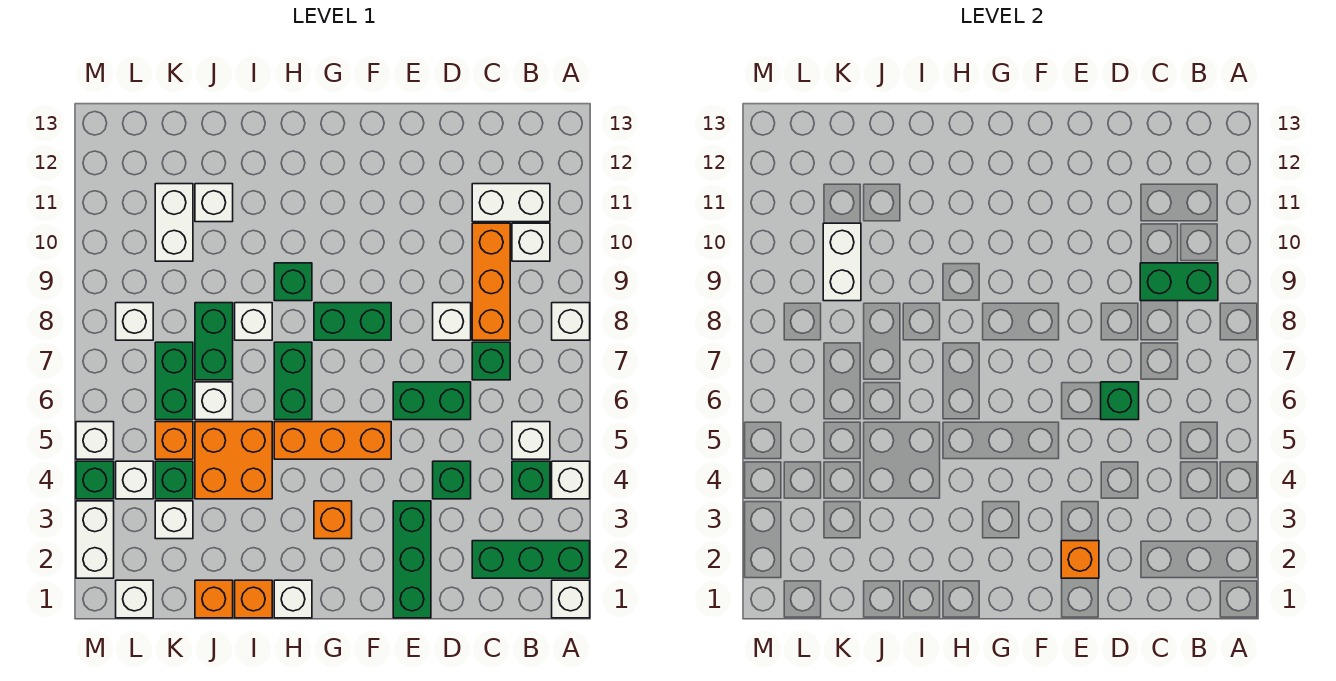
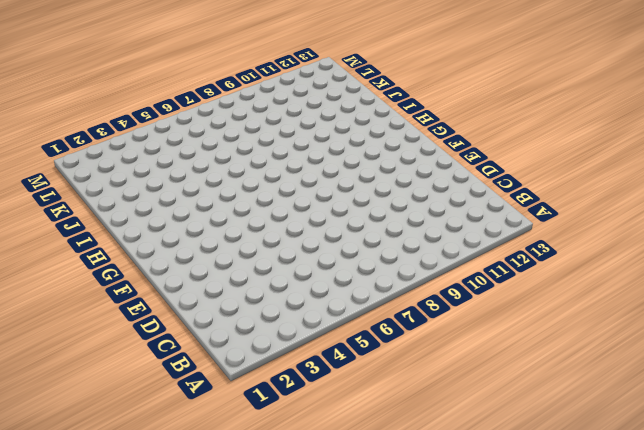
none -> white brick A1 level 1
none -> green brick A2:C2 level 1
none -> white brick A4 level 1
none -> white brick A8 level 1

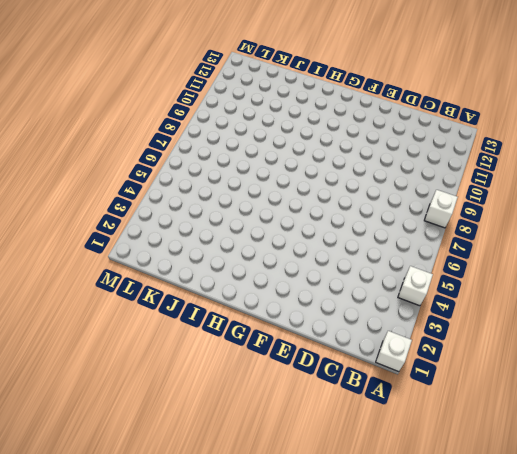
none -> green brick A2:C2 level 1
none -> green brick B4 level 1
none -> white brick B5 level 1
none -> white brick B10 level 1

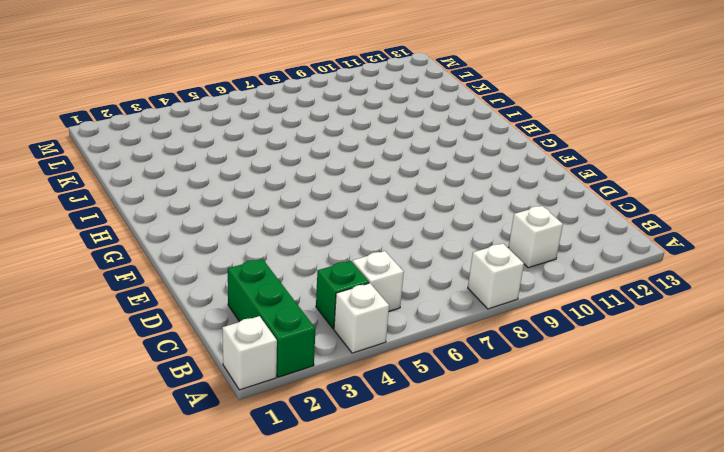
none -> white brick B11:C11 level 1
none -> green brick C7 level 1
none -> orange brick C8:C10 level 1
none -> green brick D4 level 1

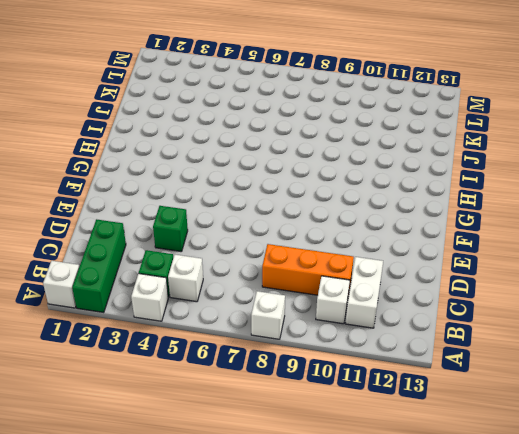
none -> green brick C7 level 1
none -> green brick D6:E6 level 1
none -> white brick D8 level 1
none -> green brick E1:E3 level 1

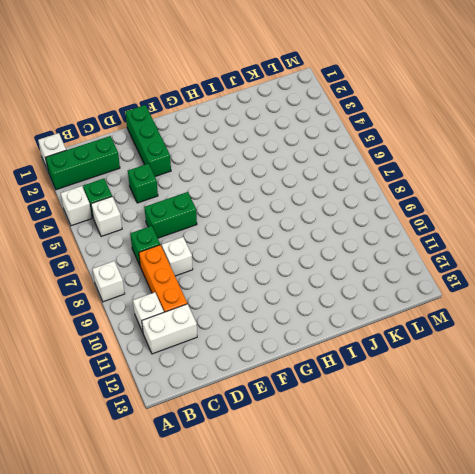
none -> orange brick F5:H5 level 1
none -> green brick F8:G8 level 1
none -> orange brick G3 level 1
none -> white brick H1 level 1

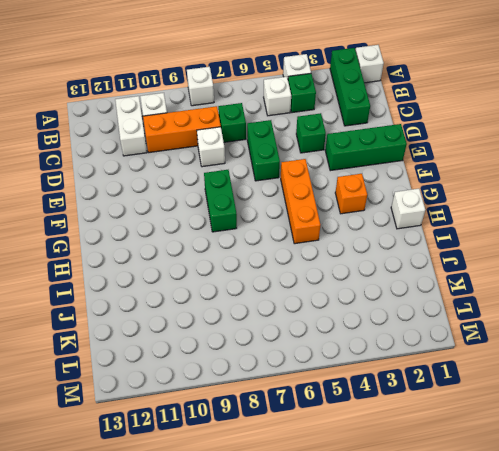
none -> green brick H6:H7 level 1
none -> green brick H9 level 1
none -> orange brick I1 level 1
none -> orange brick I4:J5 level 1

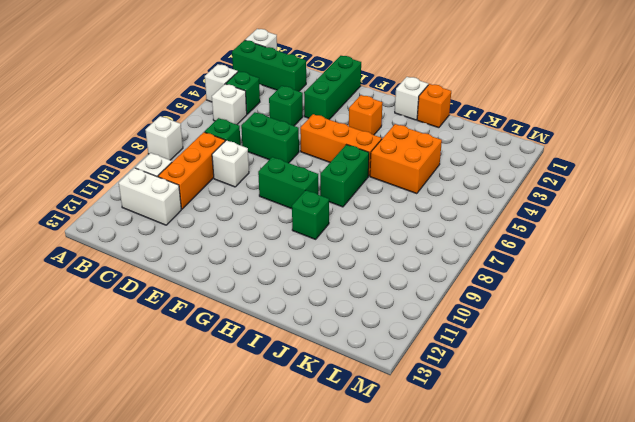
none -> white brick I8 level 1
none -> orange brick J1 level 1
none -> white brick J6 level 1
none -> green brick J7:J8 level 1

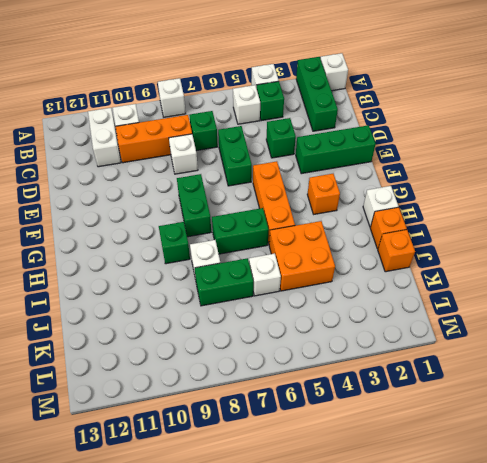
none -> white brick J11 level 1
none -> white brick K3 level 1
none -> green brick K4 level 1
none -> orange brick K5 level 1

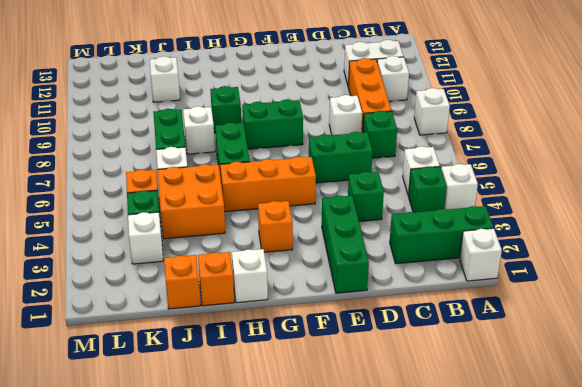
none -> green brick K6:K7 level 1
none -> white brick K10:K11 level 1
none -> white brick L1 level 1
none -> white brick L4 level 1

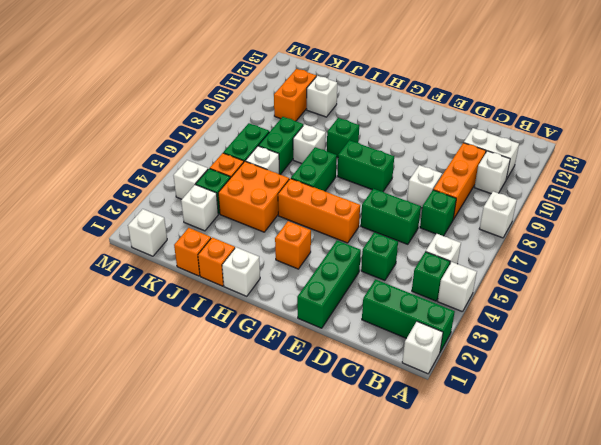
orange brick K10:K11 level 1 -> white brick K10:K11 level 1
none -> white brick L8 level 1
none -> white brick M2:M3 level 1
none -> green brick M4 level 1
none -> white brick M5 level 1

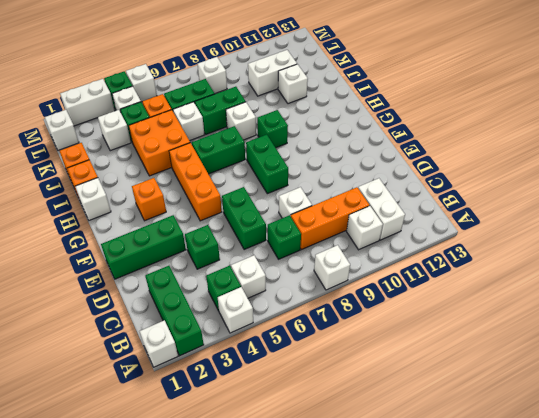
none -> green brick B9:C9 level 2
none -> green brick D6 level 2
none -> orange brick E2 level 2
none -> white brick K9:K10 level 2

